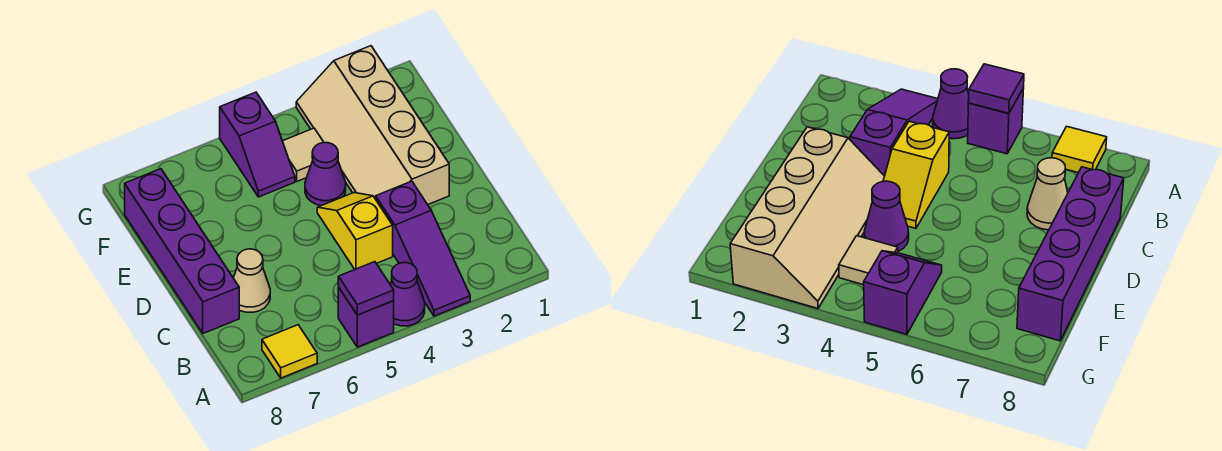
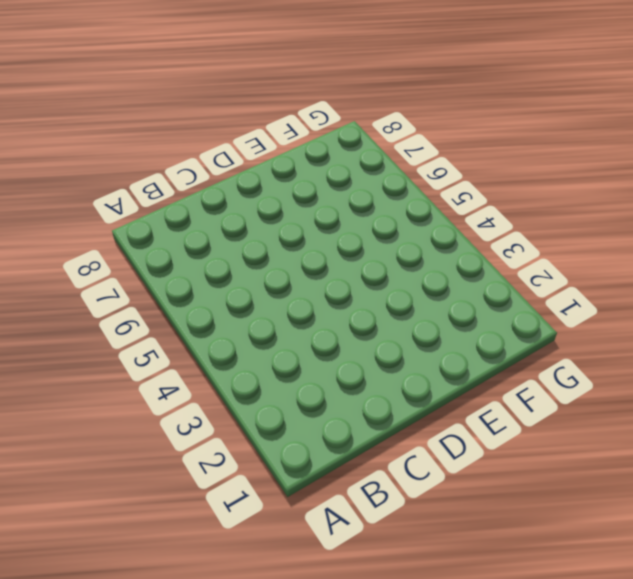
none -> purple slope A3:C3 level 1 top C
none -> purple cone A4 level 1
none -> purple brick A5 level 1

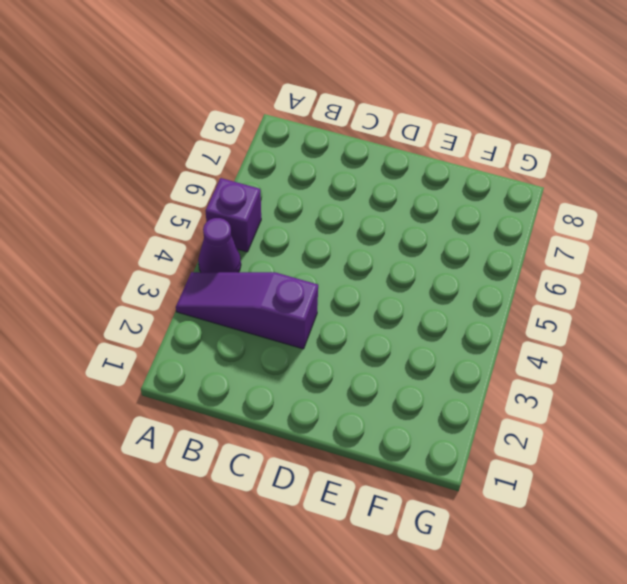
none -> yellow tile A7 level 1
none -> yellow slope C4:D4 level 1 top C
none -> tan cone C7 level 1

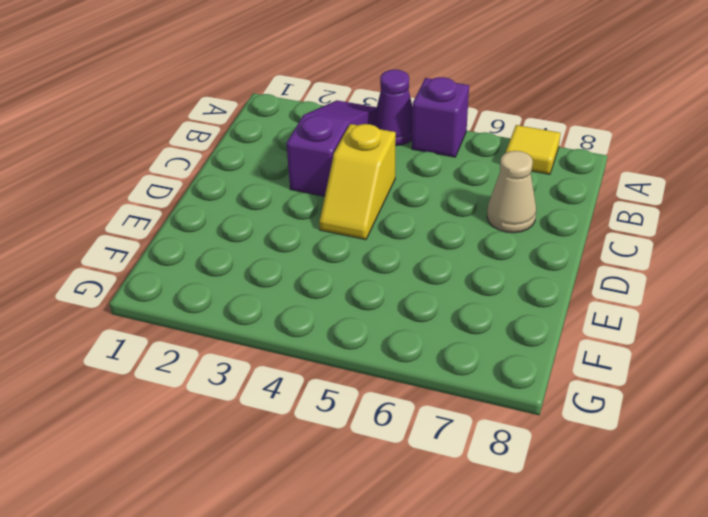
none -> purple brick C8:F8 level 1
none -> tan slope D2:G3 level 1 top 2
none -> purple cone E4 level 1

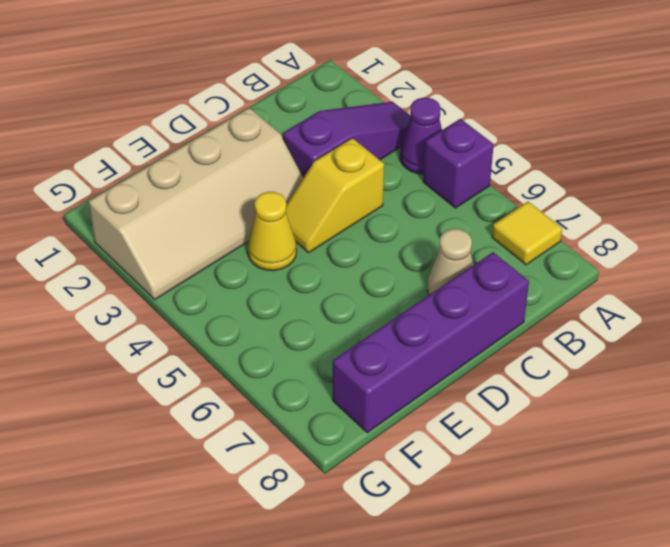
yellow cone E4 level 1 -> purple cone E4 level 1
none -> tan tile F4 level 1
none -> purple slope F5:G5 level 1 top G
none -> purple tile A5 level 2

